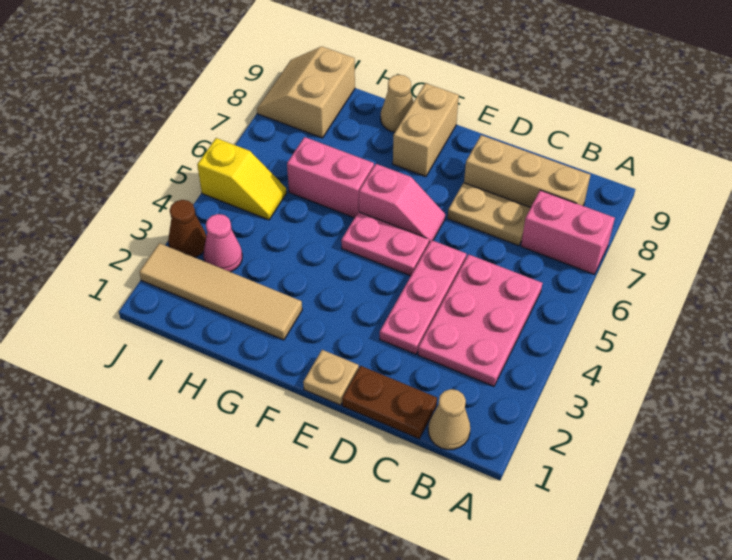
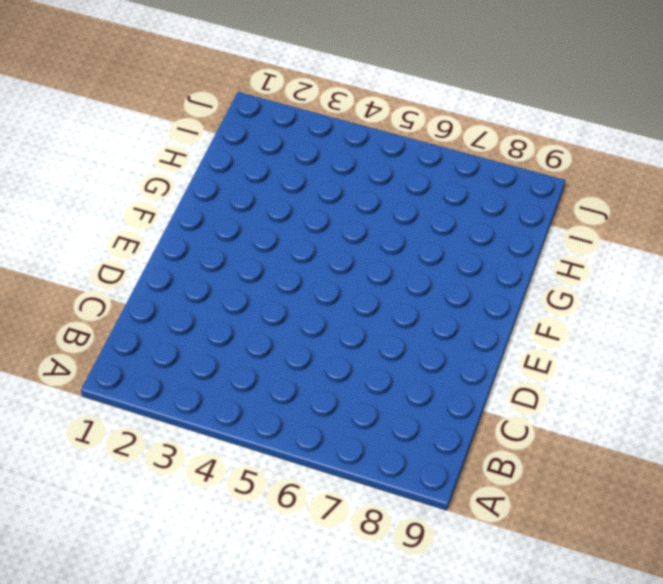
none -> pink brick A7:B7 level 1
none -> tan cone B1 level 1
none -> pink plate B3:C5 level 1

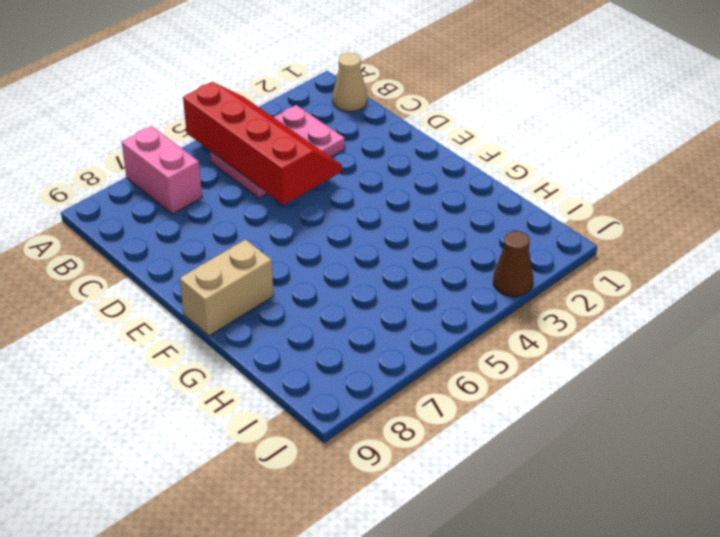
red slope A4:D5 level 2 top 5 -> none
none -> tan brick B8:D8 level 1
none -> brown plate C1:D1 level 1
none -> tan plate C7:D7 level 1

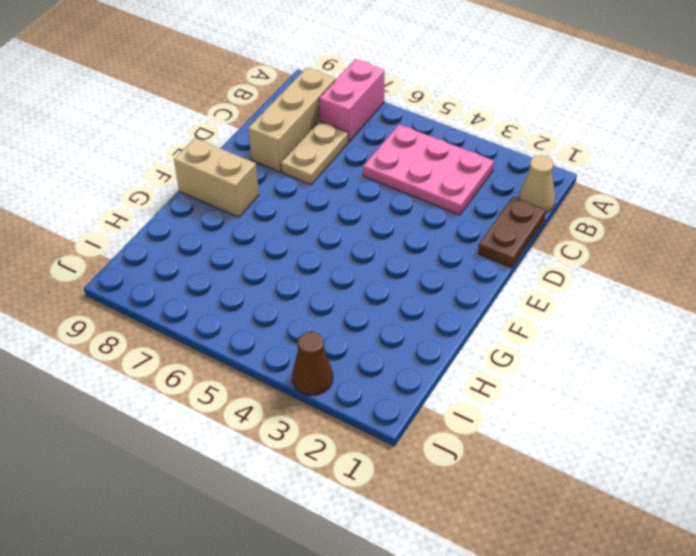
none -> pink plate D3:D5 level 1
none -> tan plate E1 level 1
none -> pink plate E5:F5 level 1

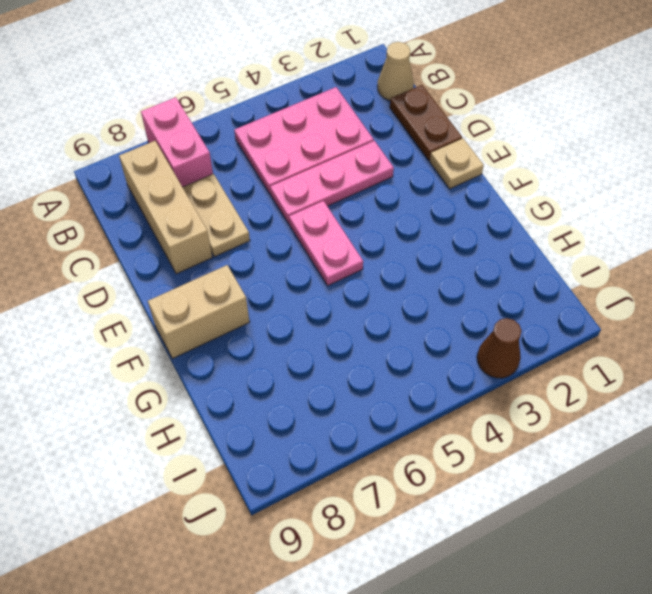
none -> pink slope E6:F6 level 1 top F
none -> tan tile G2:J2 level 1
none -> pink brick G6:H6 level 1

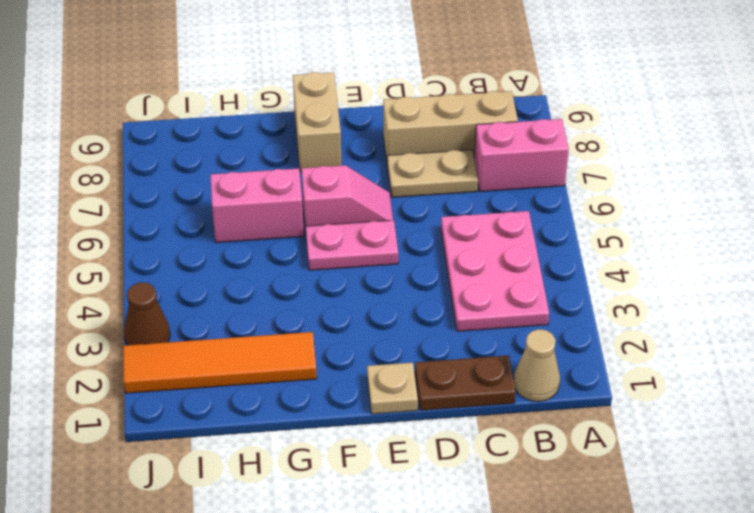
orange tile G2:J2 level 1 -> tan tile G2:J2 level 1
none -> pink plate D3:D5 level 1
none -> tan cone G9 level 1
none -> pink cone I3 level 1

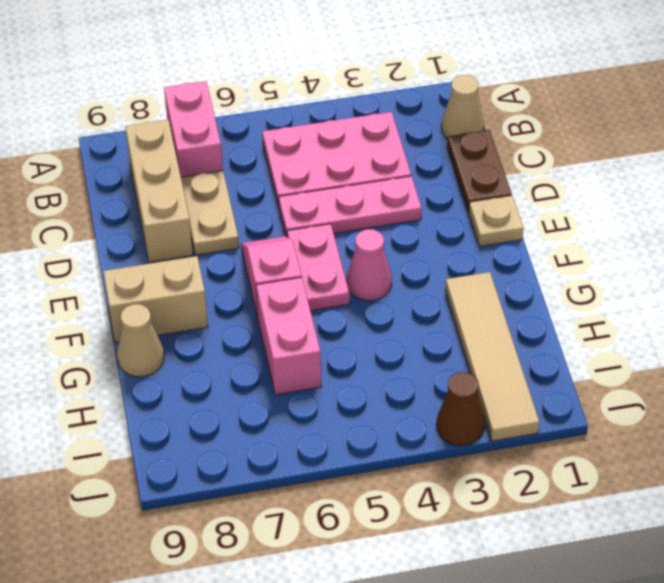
pink cone F4 level 1 -> pink cone I3 level 1
none -> yellow slope I5:J5 level 1 top J
none -> tan slope I8:J9 level 1 top I

